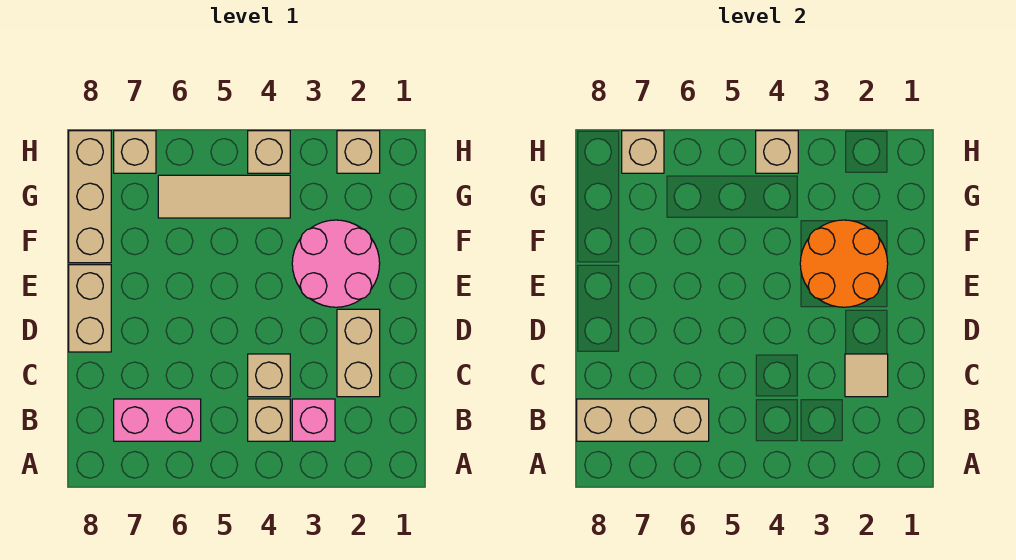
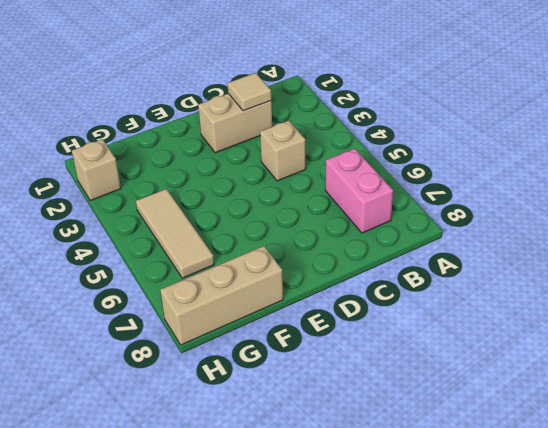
none -> pink brick B3 level 1
none -> tan brick B4 level 1
none -> tan brick D8:E8 level 1

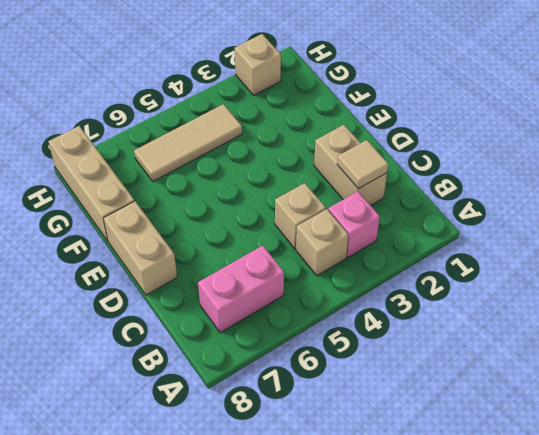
none -> pink round brick E2:F3 level 1
none -> tan brick H4 level 1
none -> tan brick H7 level 1

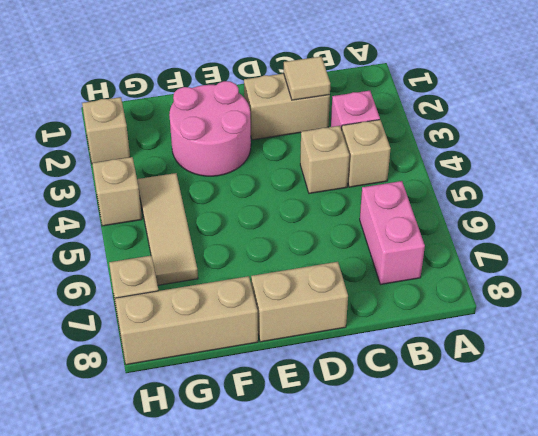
none -> tan brick B6:B8 level 2
none -> orange round brick E2:F3 level 2
none -> tan brick H4 level 2

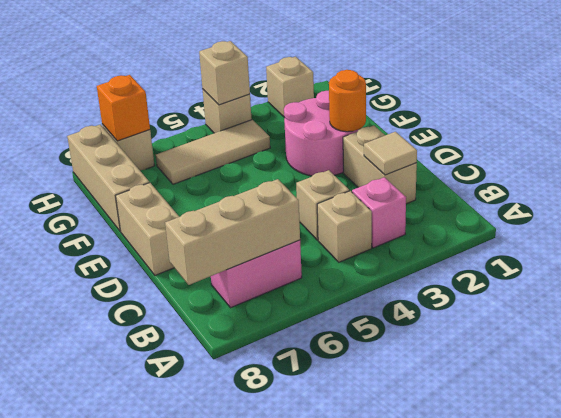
orange round brick E2 level 2 -> orange round brick E2:F3 level 2
orange brick H7 level 2 -> tan brick H7 level 2

